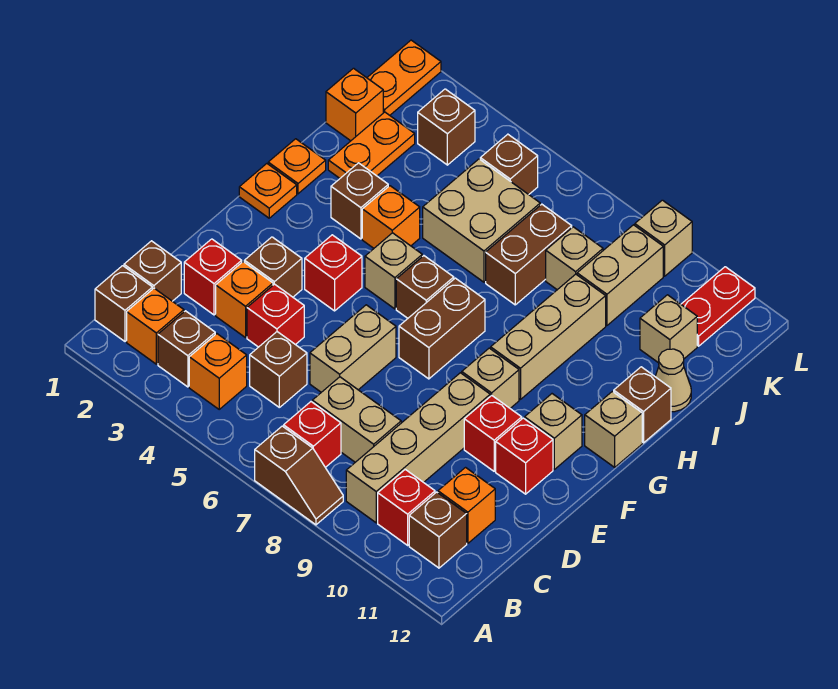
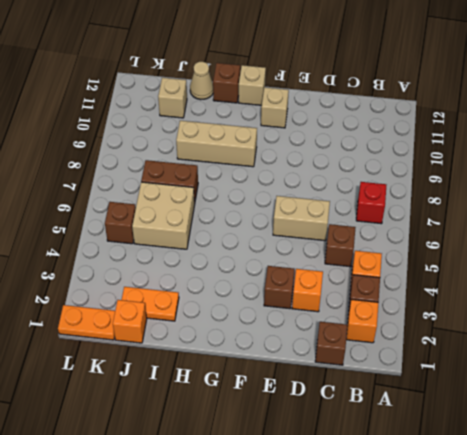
none -> brown slope A7:A8 level 1 top 7
none -> brown brick B1 level 1
none -> tan brick B9:E9 level 1
none -> red brick B10 level 1

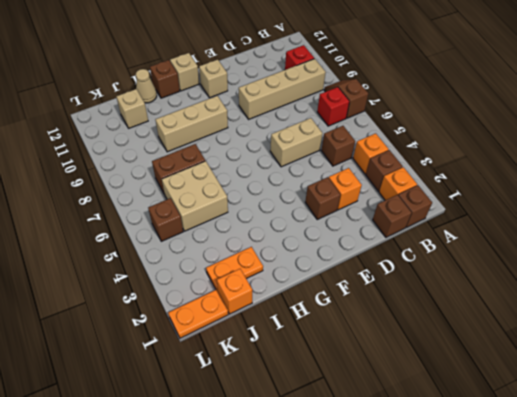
none -> brown brick B11 level 1
none -> tan brick C7:C8 level 1
none -> orange brick C11 level 1
none -> red brick D2 level 1

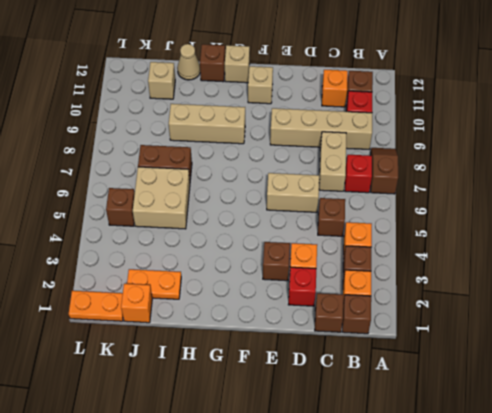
none -> red brick D4 level 1
none -> red brick E10 level 1
none -> red brick E11 level 1
none -> red brick F4 level 1

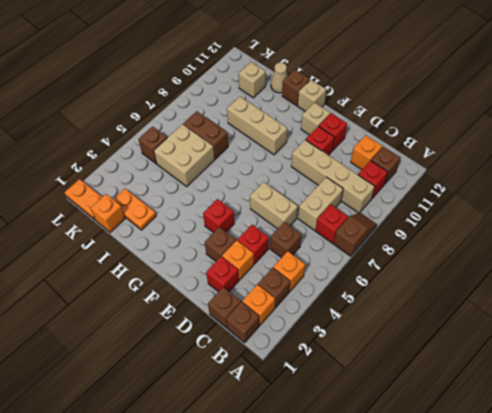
none -> brown brick F7:G7 level 1
none -> tan brick F9 level 1
none -> orange plate G1 level 1
none -> tan brick G5 level 1

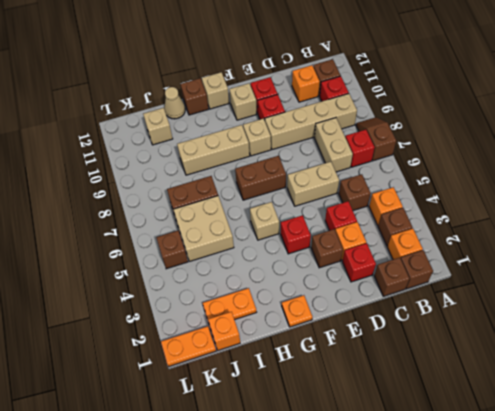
none -> brown brick G6 level 1
none -> orange plate H1 level 1
none -> brown brick H3 level 1
none -> orange brick H4 level 1

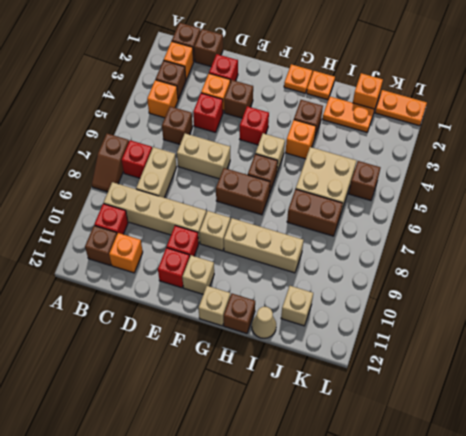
none -> tan brick J8 level 1
none -> tan brick J9:K9 level 1
none -> brown brick K3 level 1
none -> red plate K11:L11 level 1

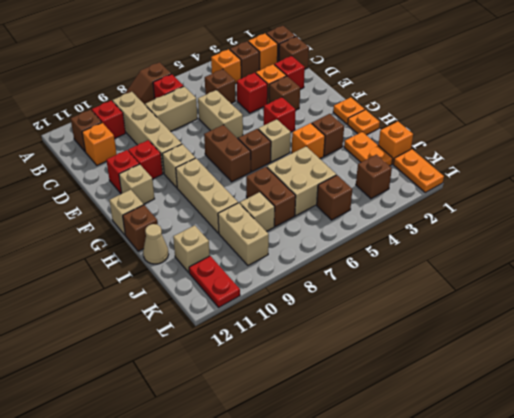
none -> tan brick L9 level 1

